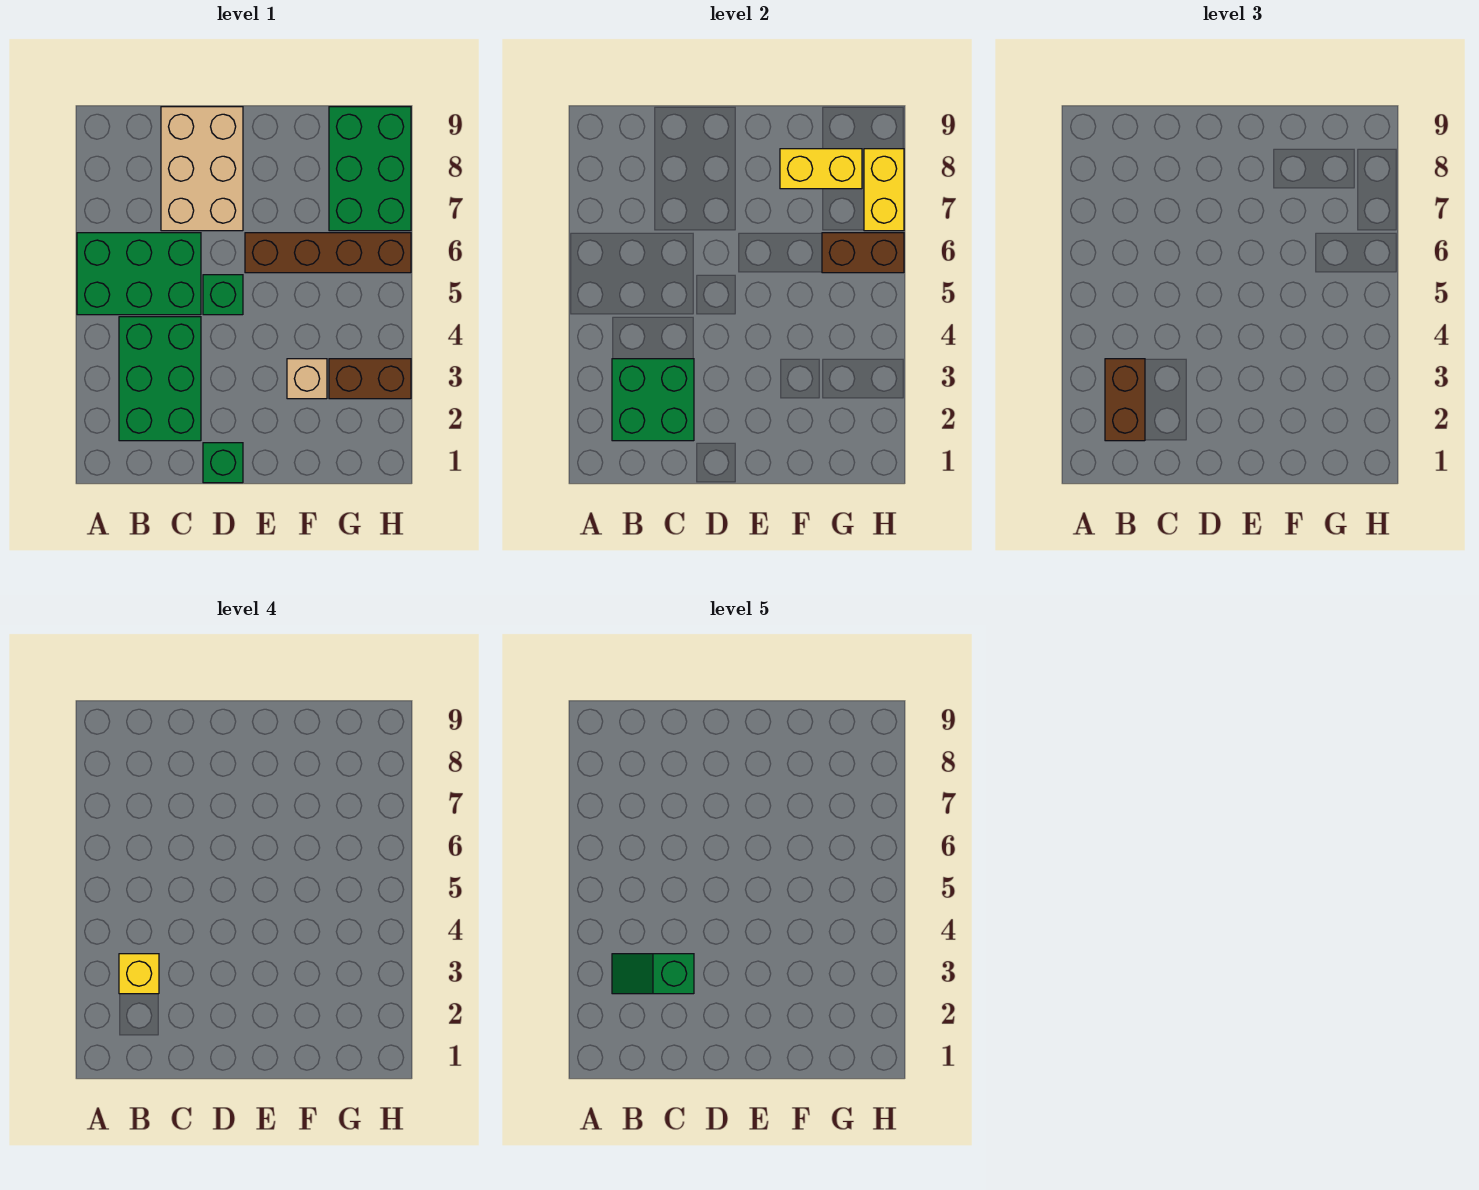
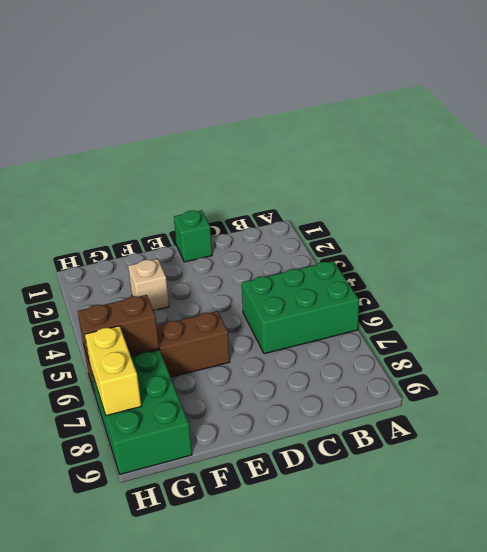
none -> green brick B2:C4 level 1
none -> tan brick C7:D9 level 1
none -> green brick D5 level 1

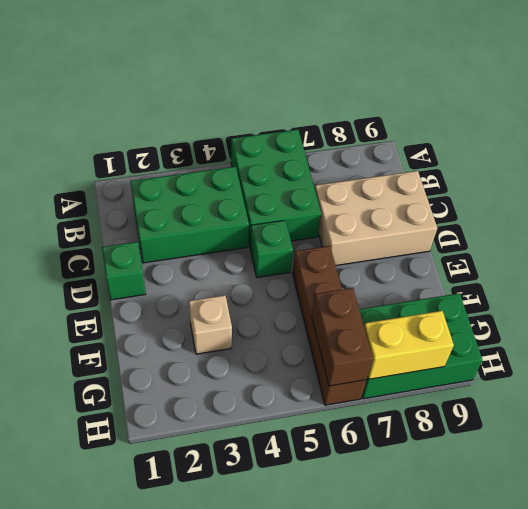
none -> brown brick G3:H3 level 1
none -> green brick B2:C3 level 2
none -> yellow brick F8:G8 level 2

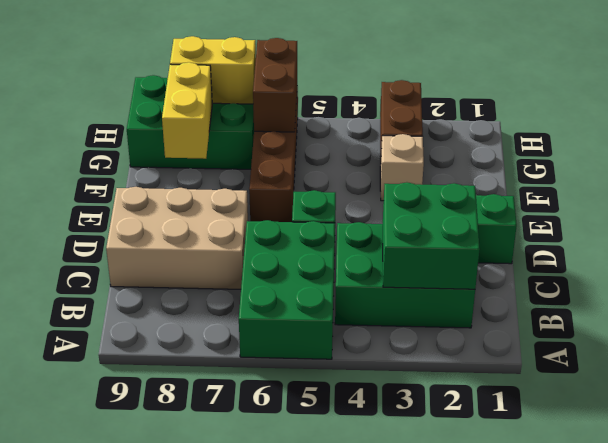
none -> brown brick B2:B3 level 3
none -> yellow brick B3 level 4
none -> green slope B3:C3 level 5 top C

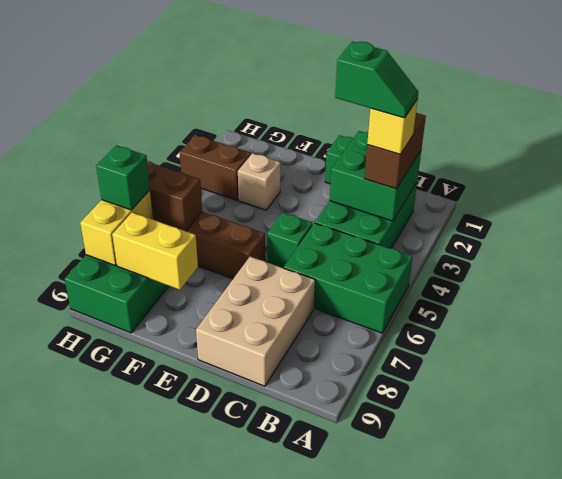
green brick H7 level 3 -> none

